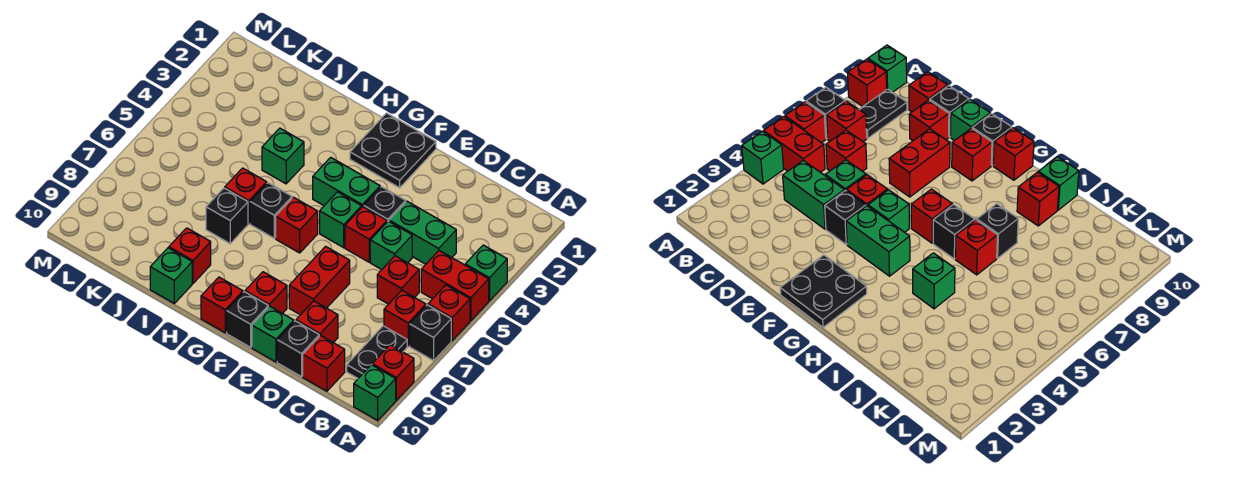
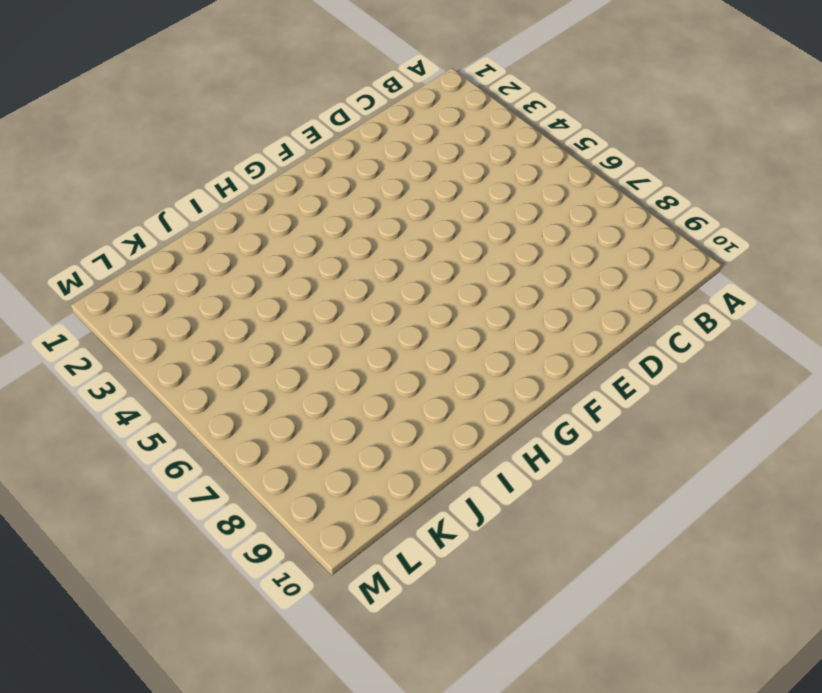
none -> green brick A4 level 1
none -> red brick A5:B5 level 1
none -> red brick A6 level 1
none -> black brick A7 level 1

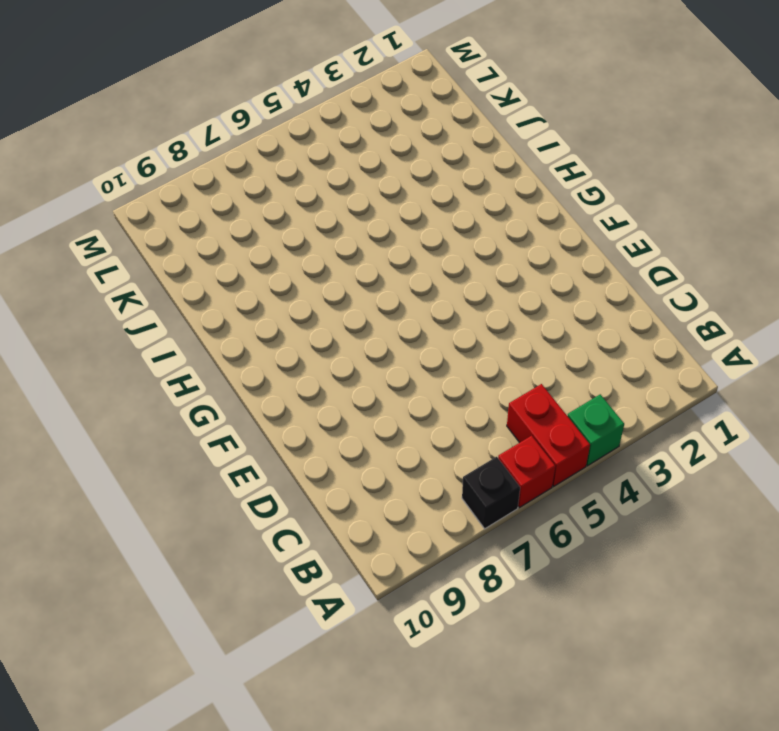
none -> red brick A9 level 1
none -> green brick A10 level 1
none -> red brick B7 level 1
none -> black plate B8:B9 level 1

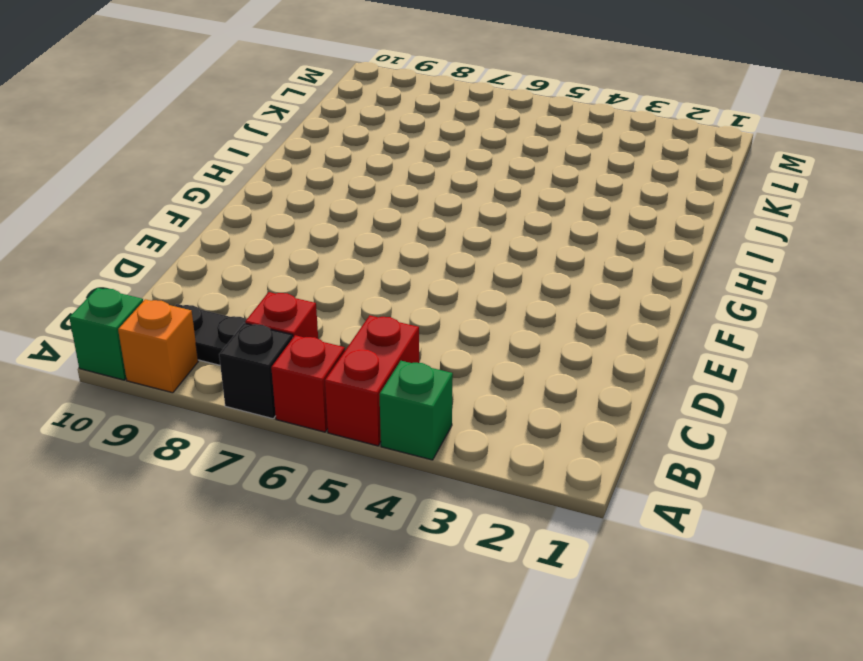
orange brick A9 level 1 -> red brick A9 level 1
none -> green brick C4:D4 level 1
none -> red brick C6 level 1
none -> red brick C10 level 1
none -> green brick D5 level 1

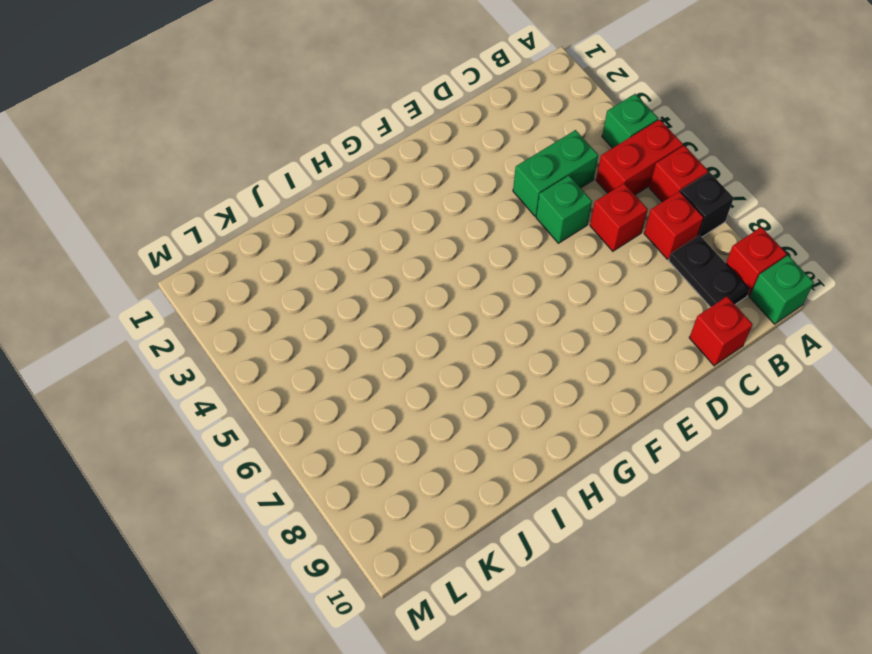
none -> red brick D9 level 1
none -> black brick D10 level 1
none -> black brick E4 level 1
none -> red brick E5 level 1

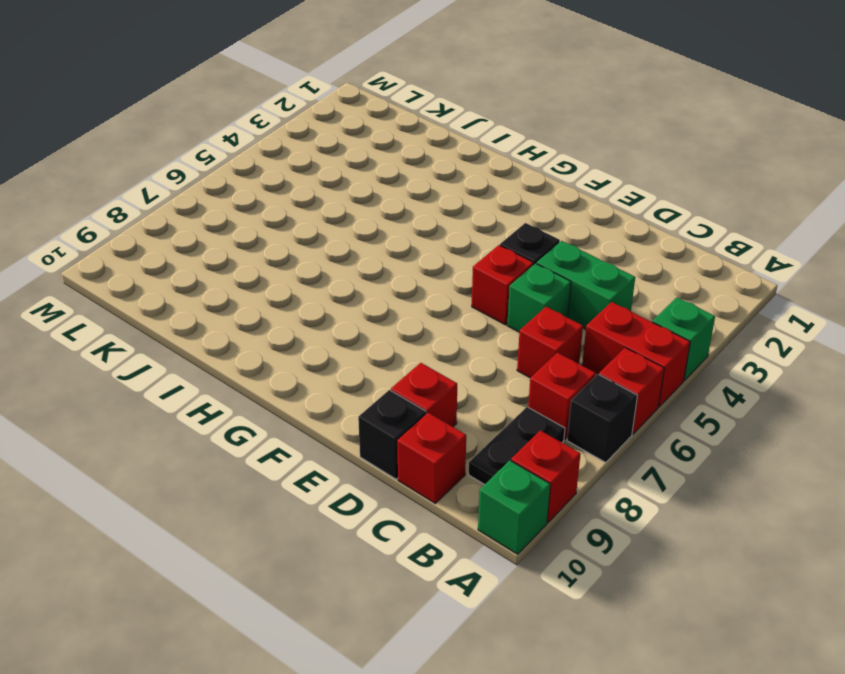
none -> red brick E7:E8 level 1
none -> green brick E10 level 1
none -> black plate F1:G2 level 1
none -> green brick F4:G4 level 1

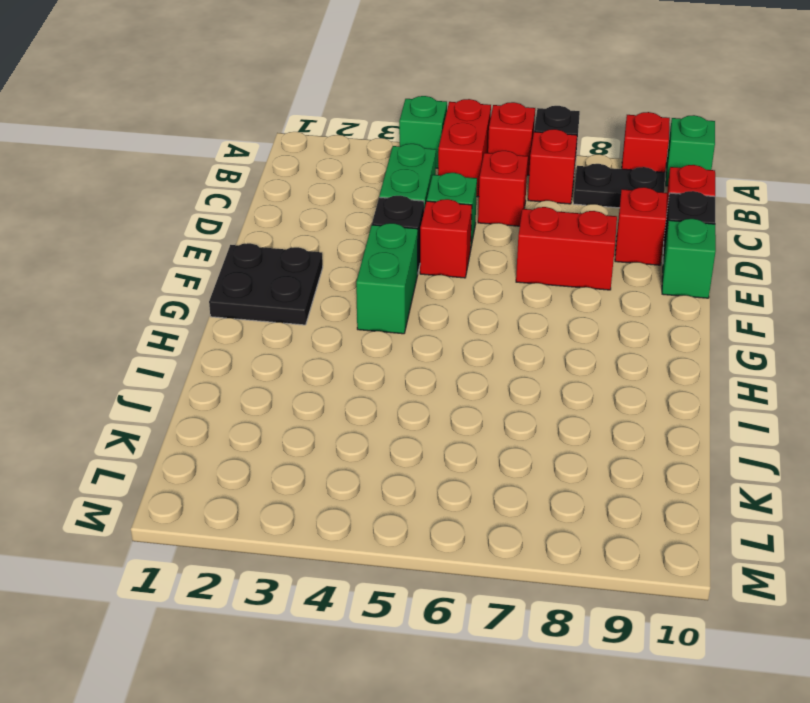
none -> green brick F5 level 1
none -> red brick F9 level 1
none -> black brick F10 level 1
none -> red brick G6 level 1

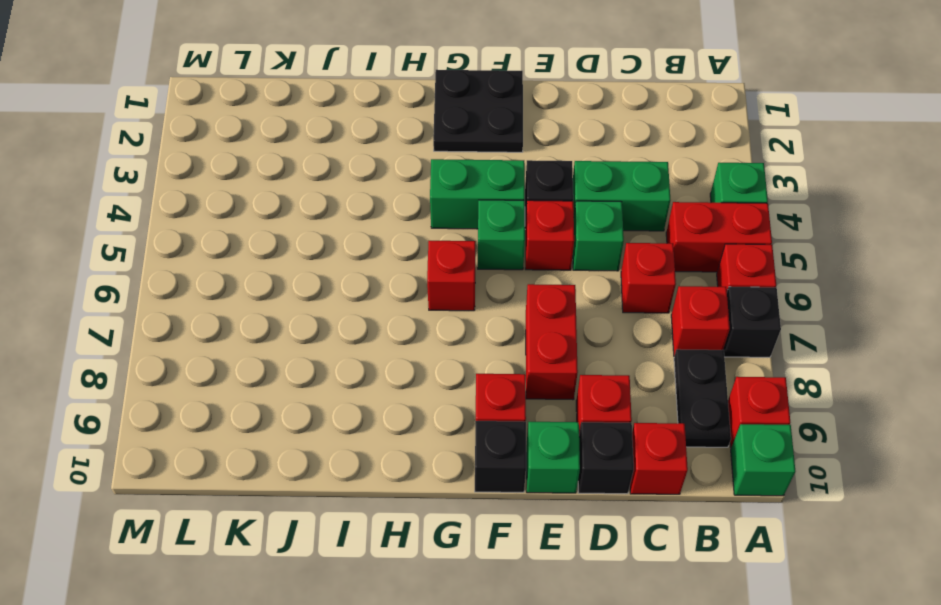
none -> red brick G10 level 1
none -> black brick H6 level 1
none -> green brick I4 level 1
none -> red brick I6 level 1

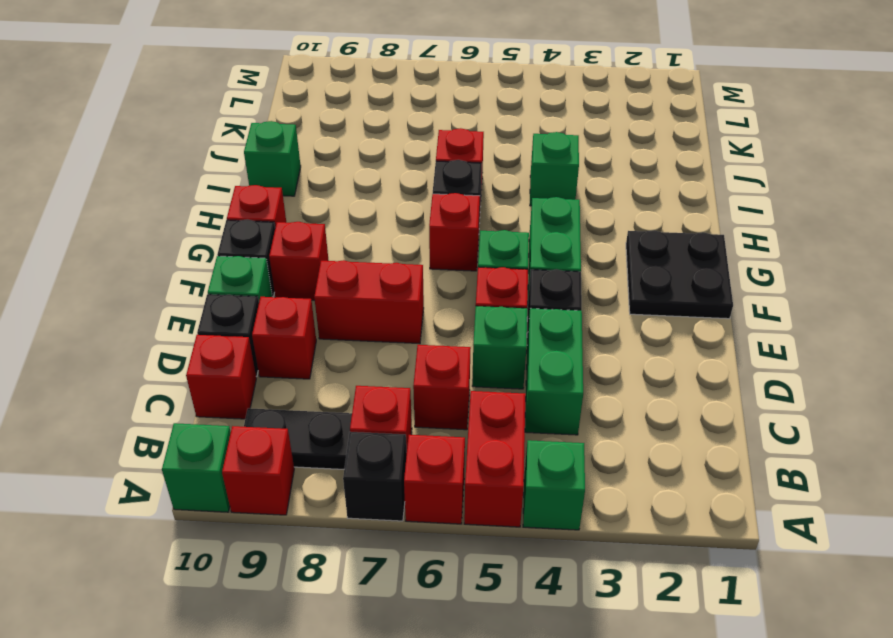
none -> black brick I7 level 1
none -> red brick I9 level 1

